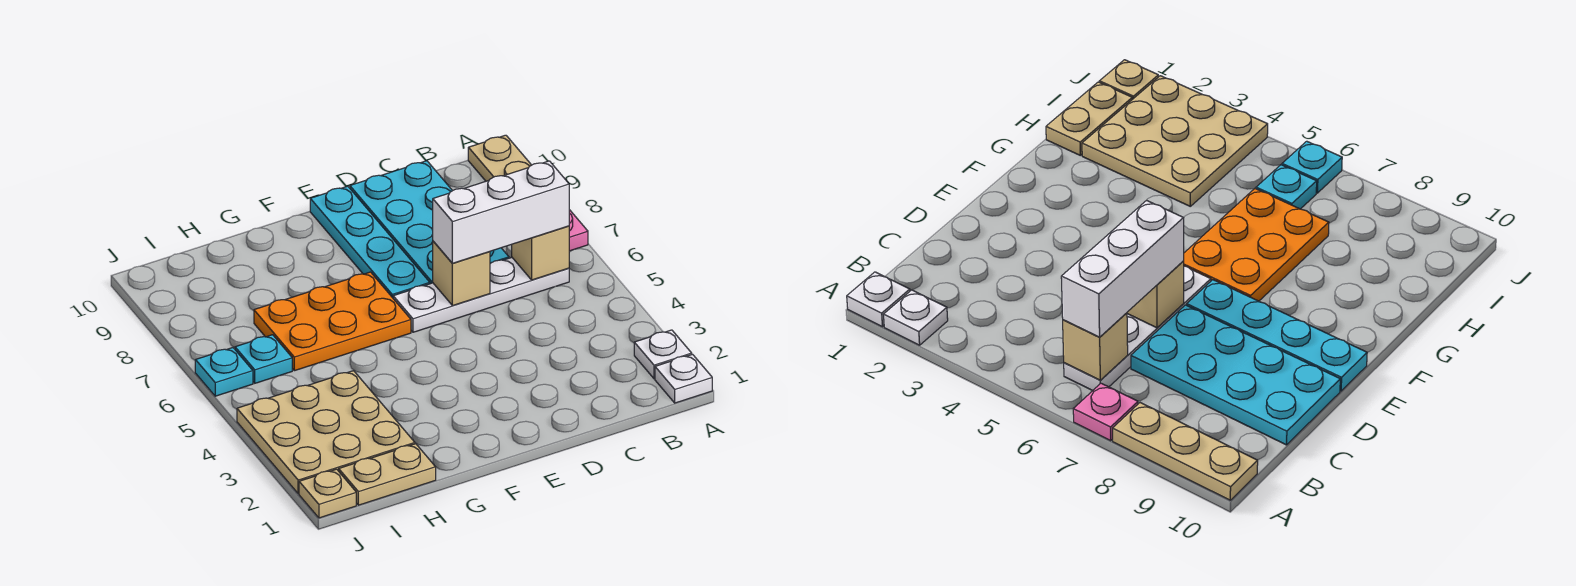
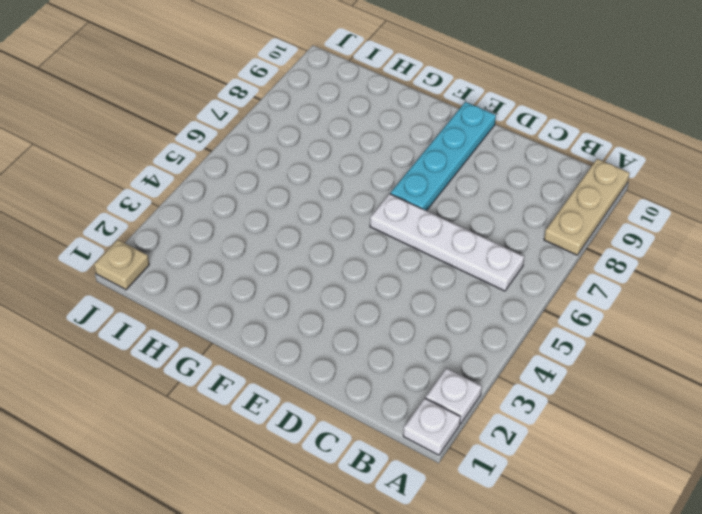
none -> pink plate A7 level 1
none -> cyan plate C7:D10 level 1
none -> orange plate F6:H7 level 1

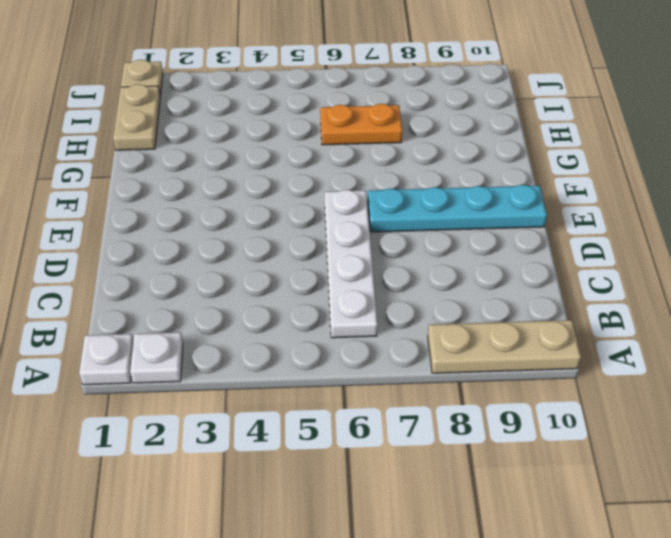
orange plate H6:H7 level 1 -> orange plate F6:H7 level 1
none -> pink plate A7 level 1
none -> cyan plate C7:D10 level 1
none -> tan plate H2:J4 level 1

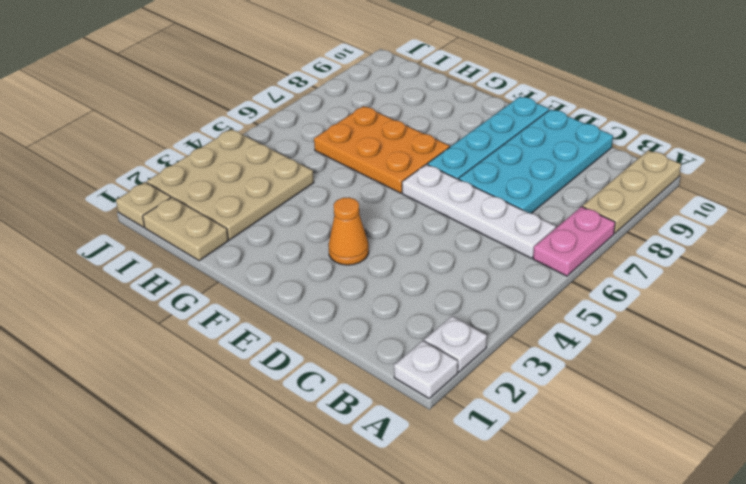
pink plate A6:A7 level 1 -> pink plate A7 level 1
orange cone E3 level 1 -> none
none -> cyan plate I6 level 1
none -> cyan plate J6 level 1
none -> tan brick B6 level 2

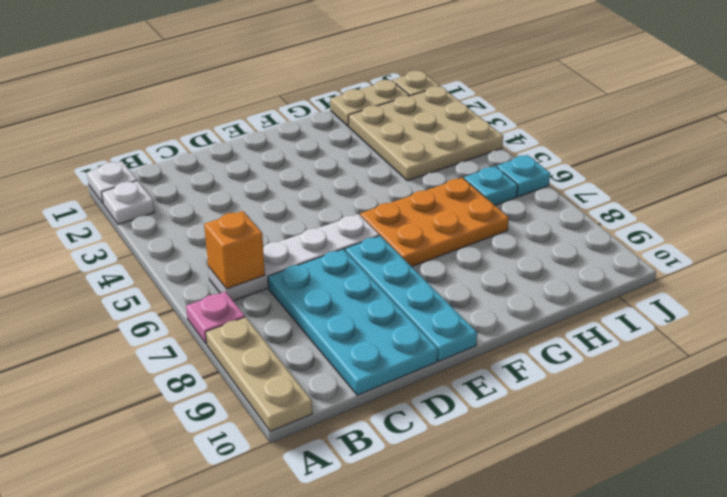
orange brick B6 level 2 -> tan brick B6 level 2
none -> tan brick D6 level 2
none -> white brick B6:D6 level 3

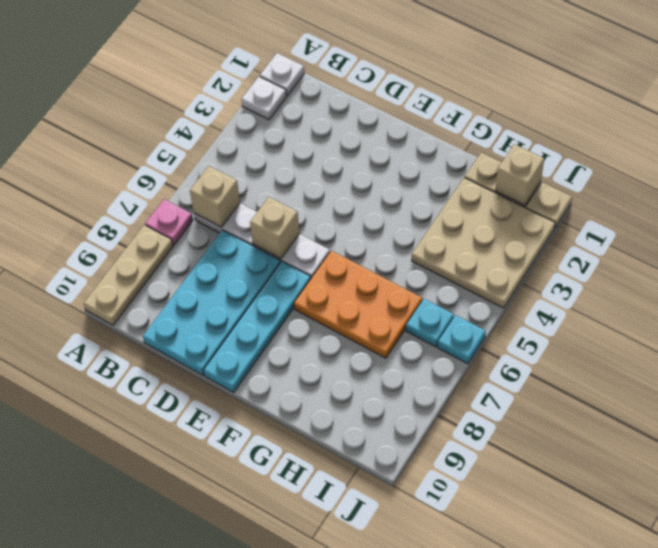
tan brick I1 level 2 -> none
none -> white brick B6:D6 level 3

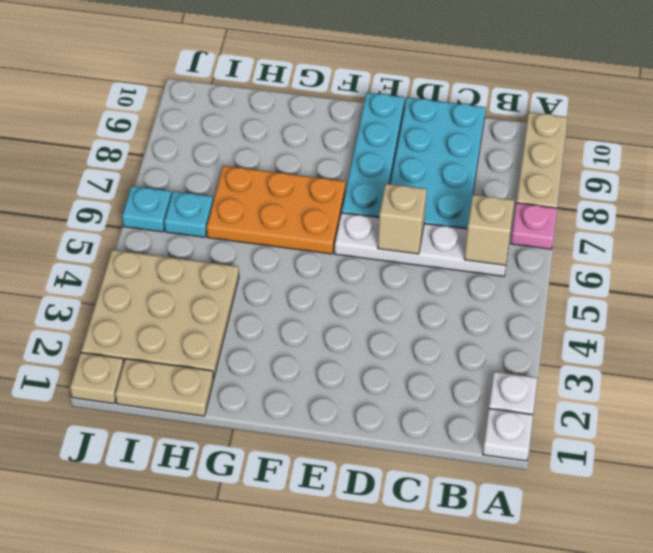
none -> white brick B6:D6 level 3

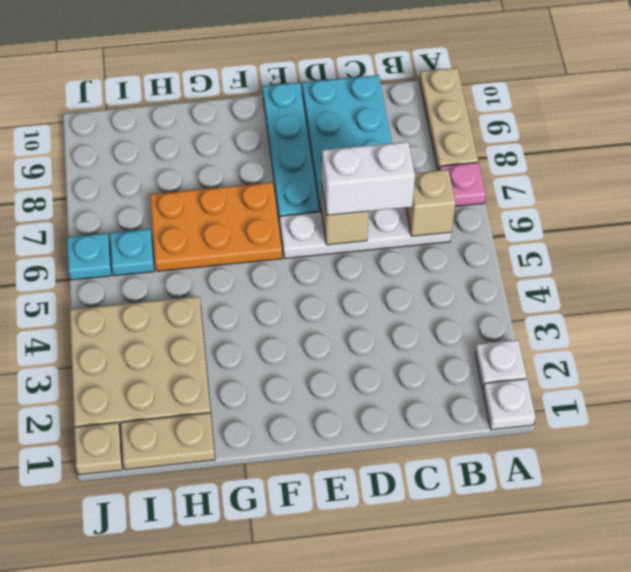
white brick C6:D6 level 3 -> white brick B6:D6 level 3

